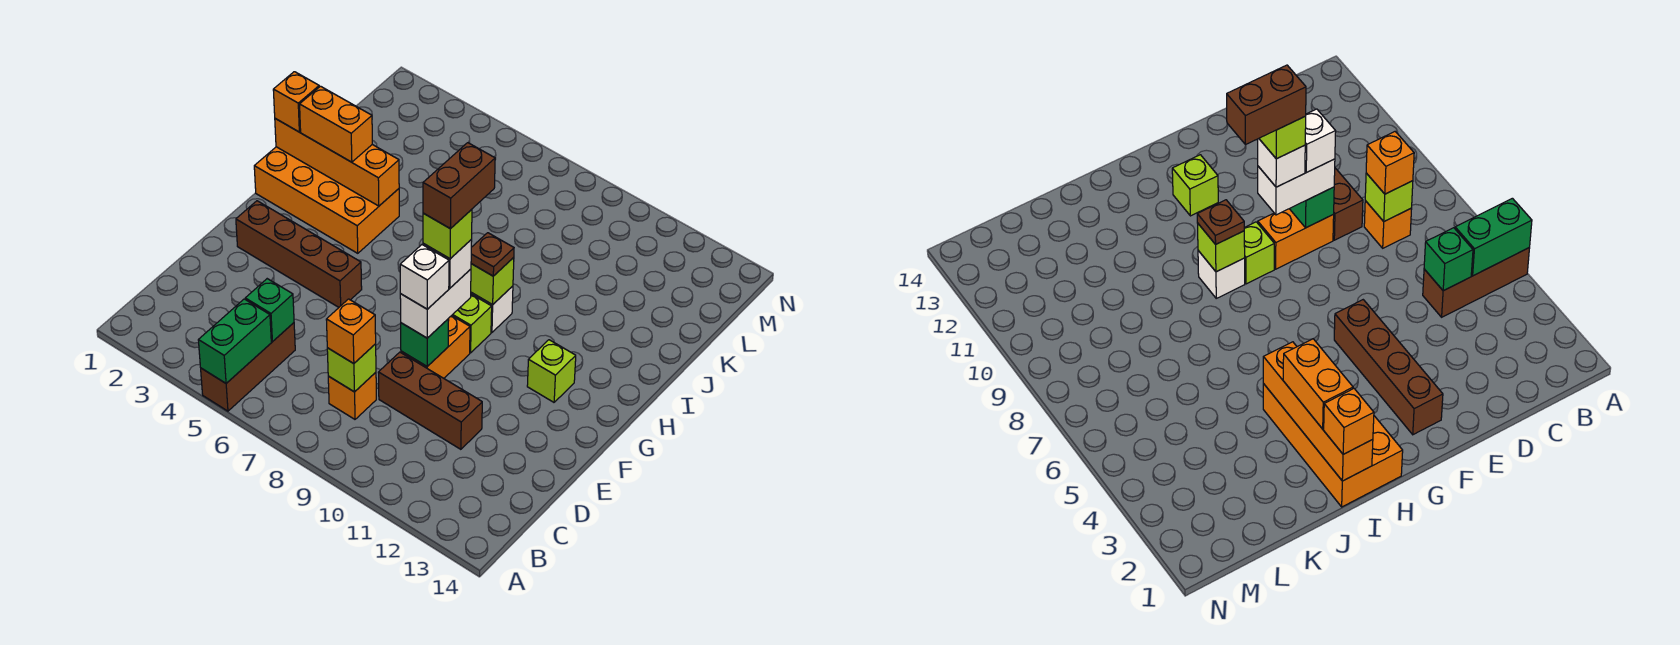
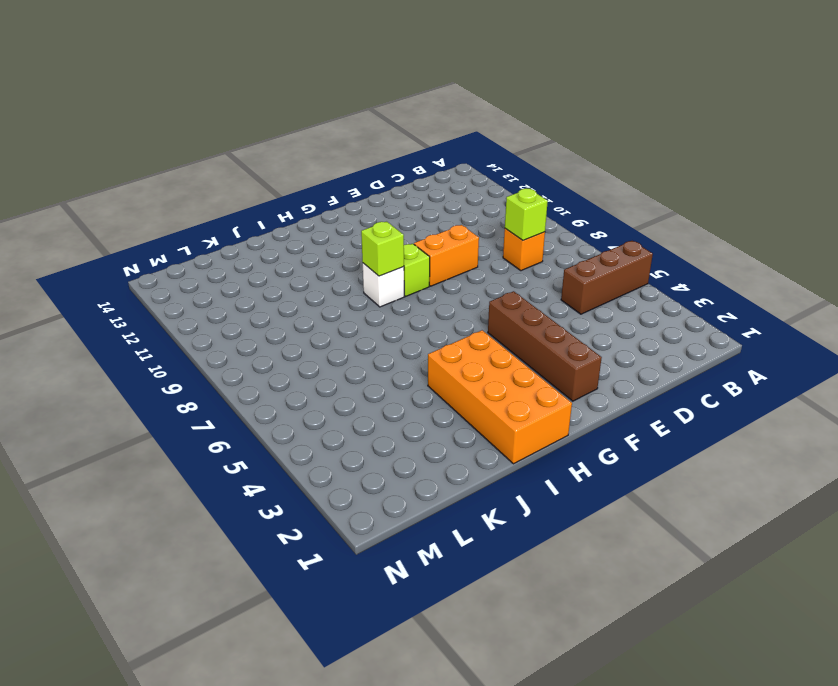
none -> brown brick D9:D11 level 1
none -> lime brick G12 level 1
none -> green brick A5:B5 level 2

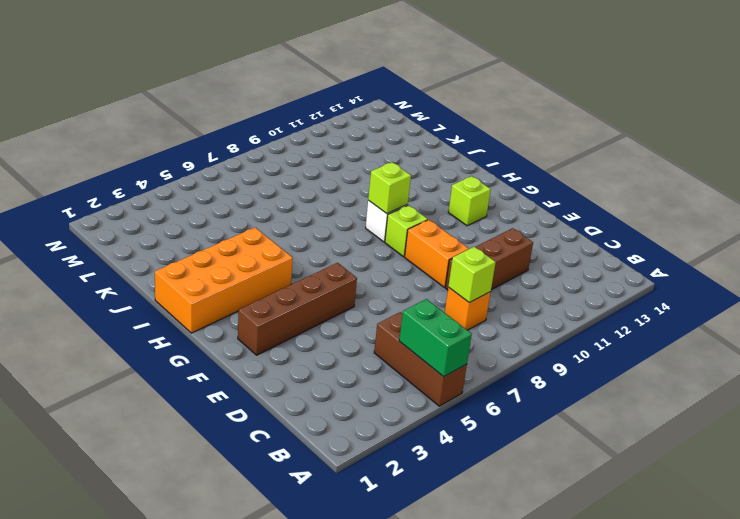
none -> green brick C5 level 2
none -> green brick E9 level 2
none -> orange brick I1:I4 level 2

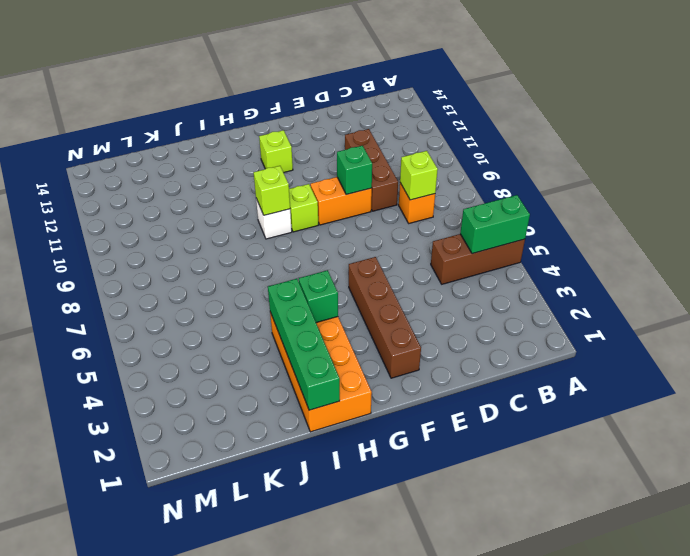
green brick H4 level 2 -> green brick C5 level 2
green brick I1:I4 level 2 -> orange brick I1:I4 level 2
none -> orange brick C8 level 3
none -> white brick E9:F9 level 3
none -> brown plate H9 level 3

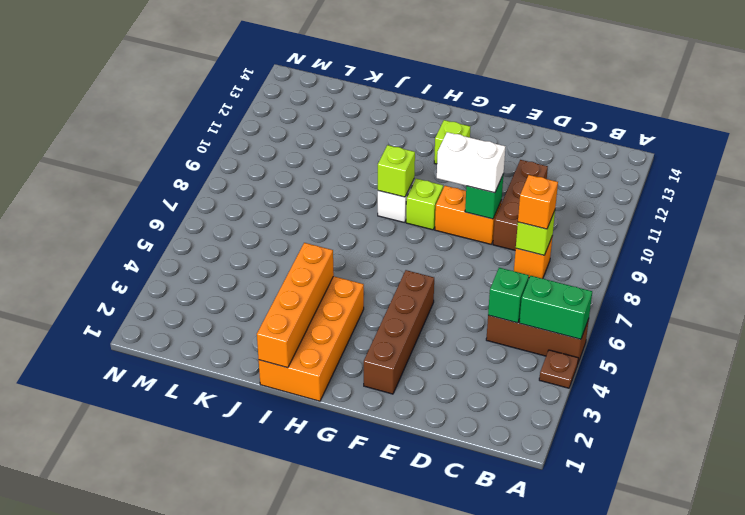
brown plate A4 level 1 -> brown plate H9 level 3
none -> orange brick I1 level 3
none -> orange brick I2:I3 level 3
none -> white brick E9 level 4

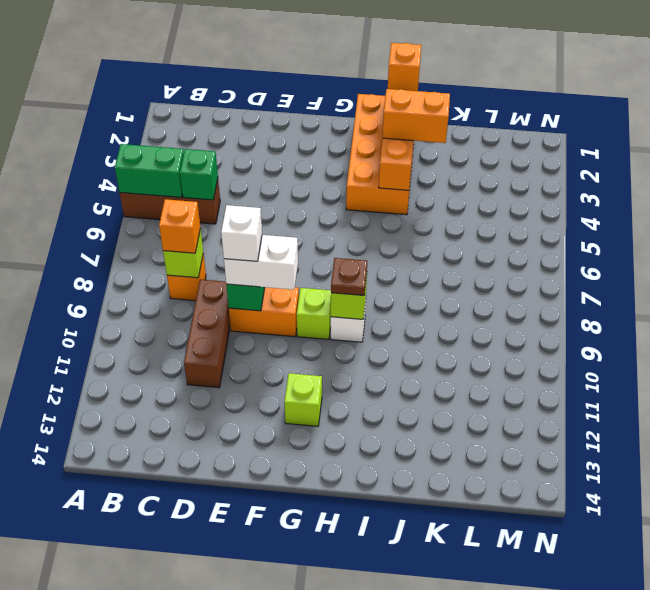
orange brick I3:J3 level 3 -> orange brick I2:I3 level 3
none -> brown brick F2:F5 level 1
none -> white brick F9 level 4
none -> lime brick F9 level 5

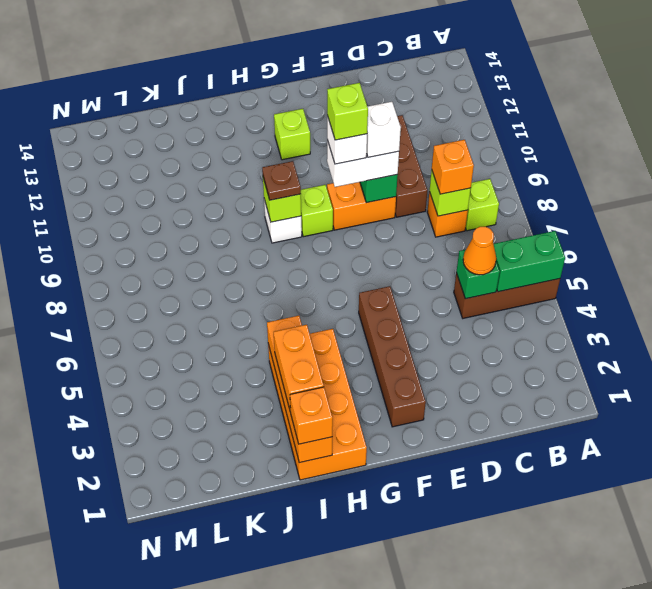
lime brick B8 level 1 -> none
orange cone C5 level 3 -> none
none -> brown brick F9:G9 level 6

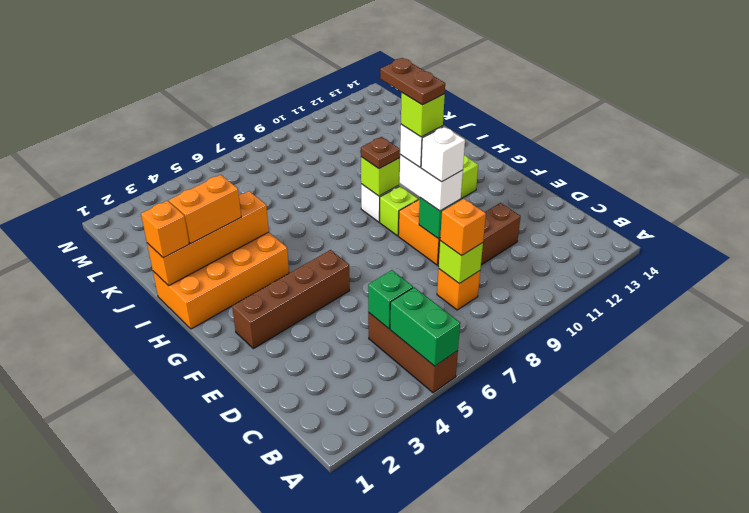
brown plate F9:G9 level 6 -> brown brick F9:G9 level 6

